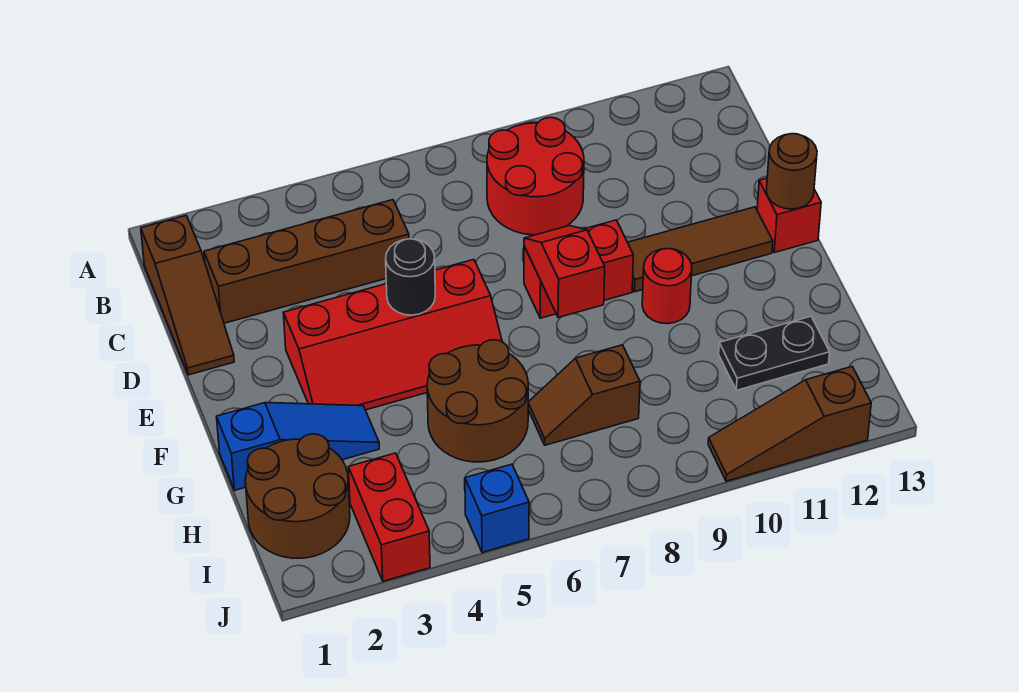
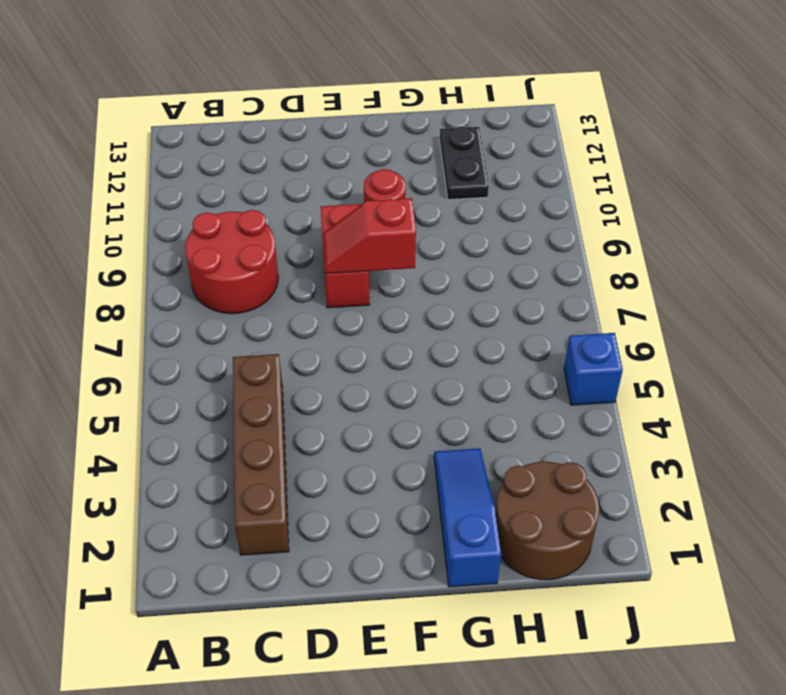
none -> brown slope B1:D1 level 1 top B
none -> red slope E3:F6 level 1 top E
none -> brown tile E10:E12 level 1

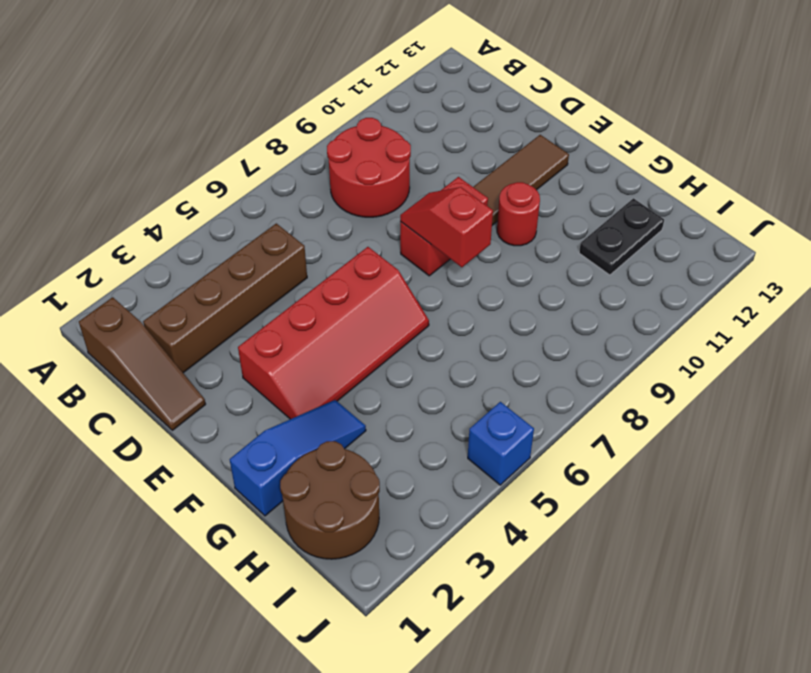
none -> red brick E13 level 1
none -> brown round brick G5:H6 level 1
none -> brown slope H7:H8 level 1 top 8

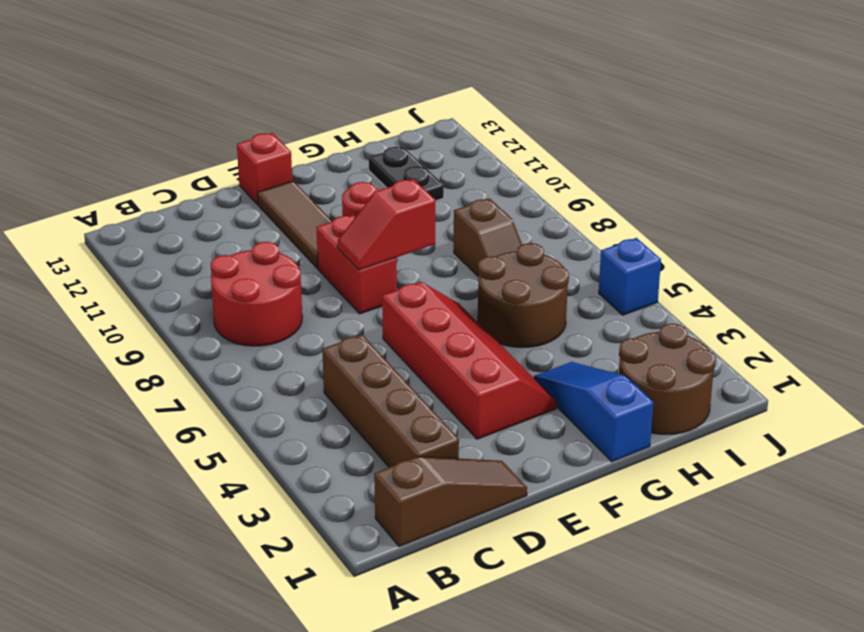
none -> red brick I3:J3 level 1
none -> brown slope J10:J12 level 1 top 12
none -> black round brick E5 level 2

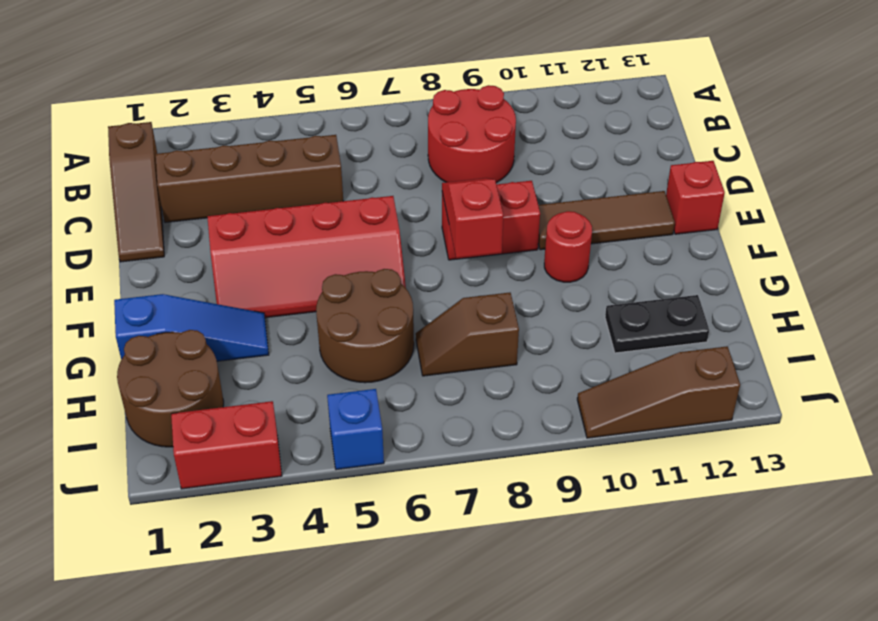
red brick J2:J3 level 1 -> red brick I3:J3 level 1
none -> black round brick E5 level 2
none -> brown round brick E13 level 2

